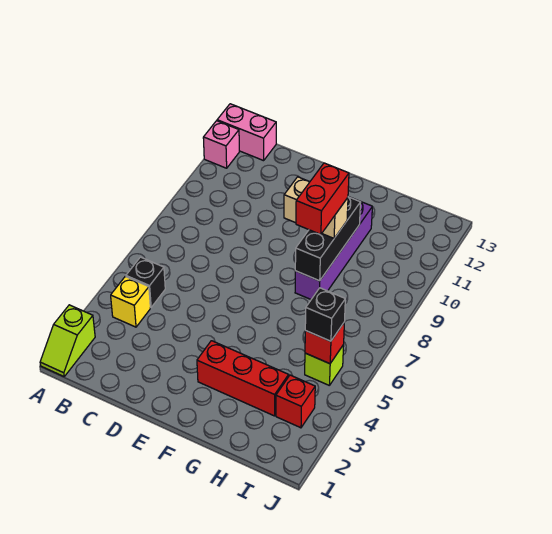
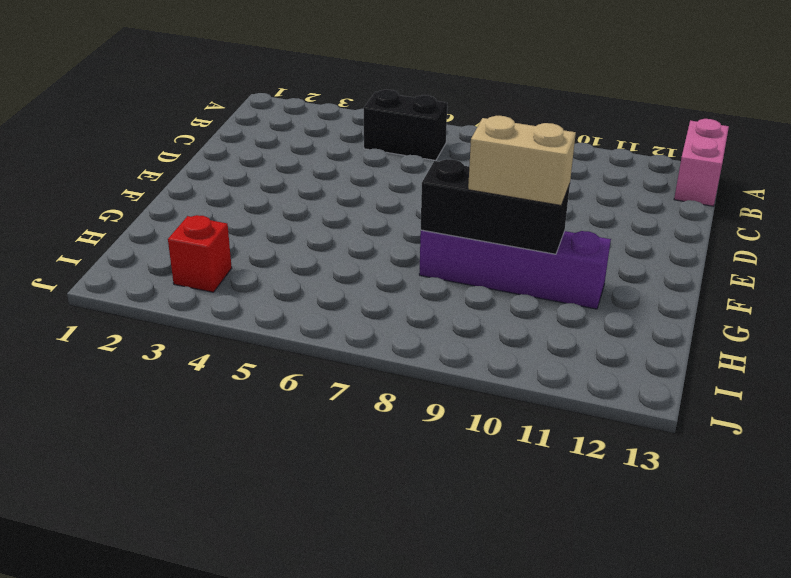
black brick B5:B6 level 1 -> black brick B5 level 1
tan brick G9:G10 level 3 -> tan brick F9:G9 level 3
none -> lime slope A1:A2 level 1 top 2
none -> pink brick A12 level 1
none -> yellow brick B4 level 1

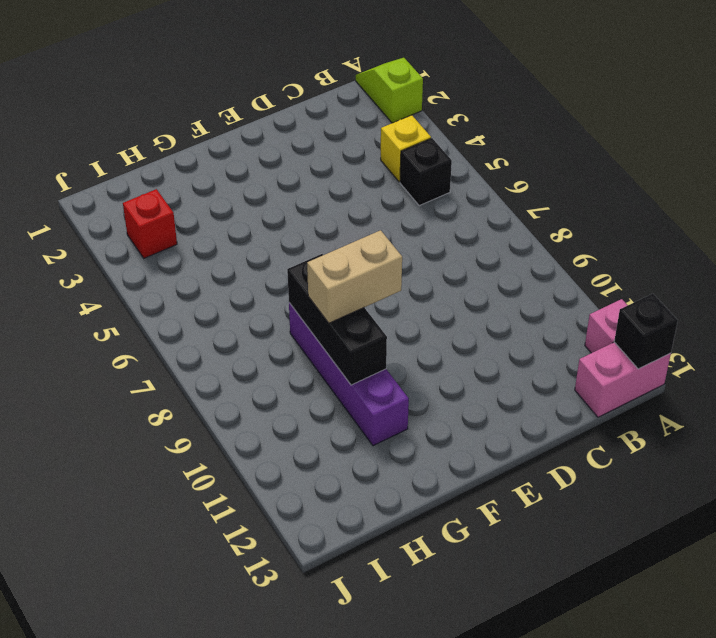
black brick A13 level 2 -> black brick I5 level 3
none -> red brick F3:H3 level 1
none -> lime brick I5 level 1
none -> red brick I5 level 2

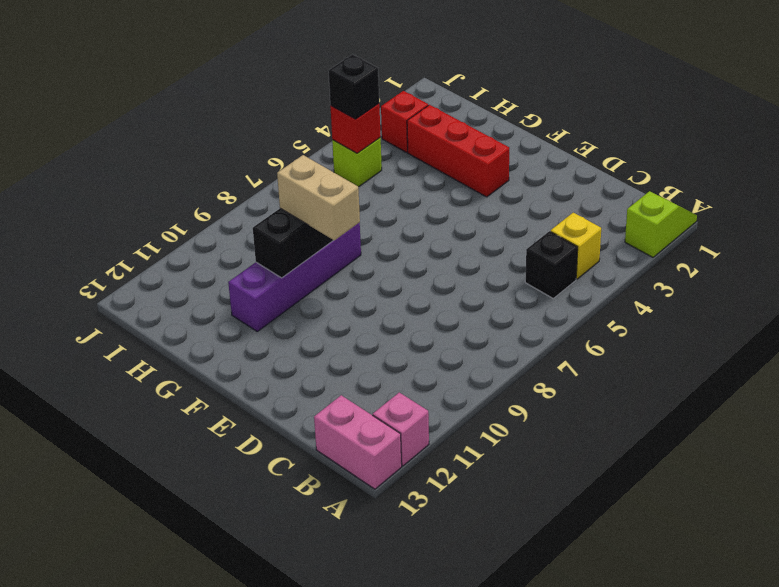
none -> red brick G8:G9 level 4

